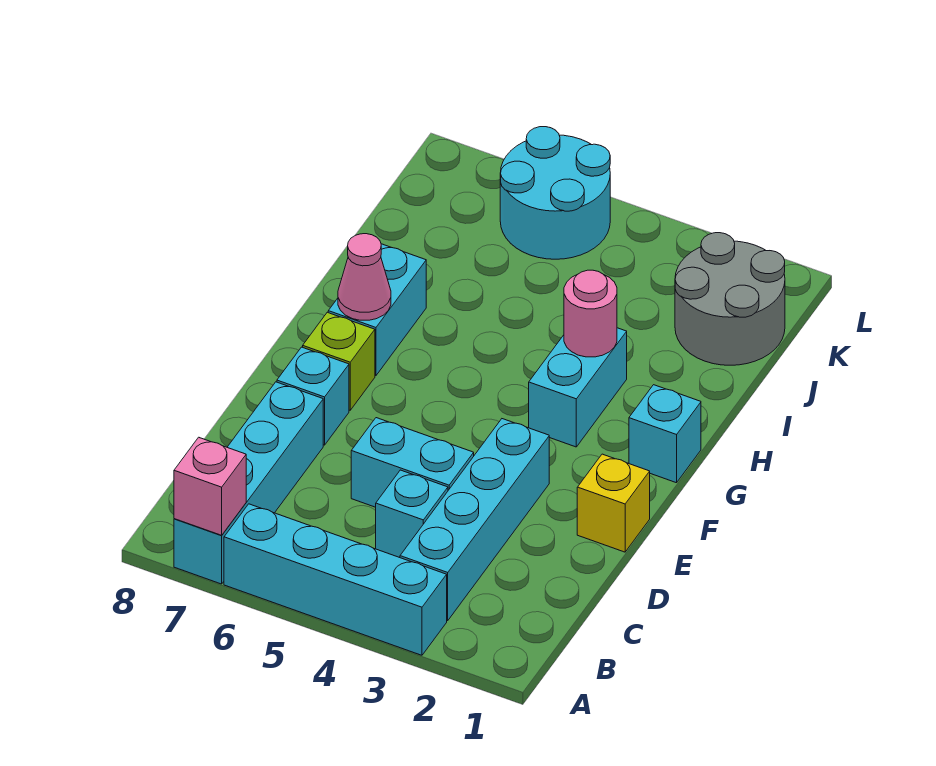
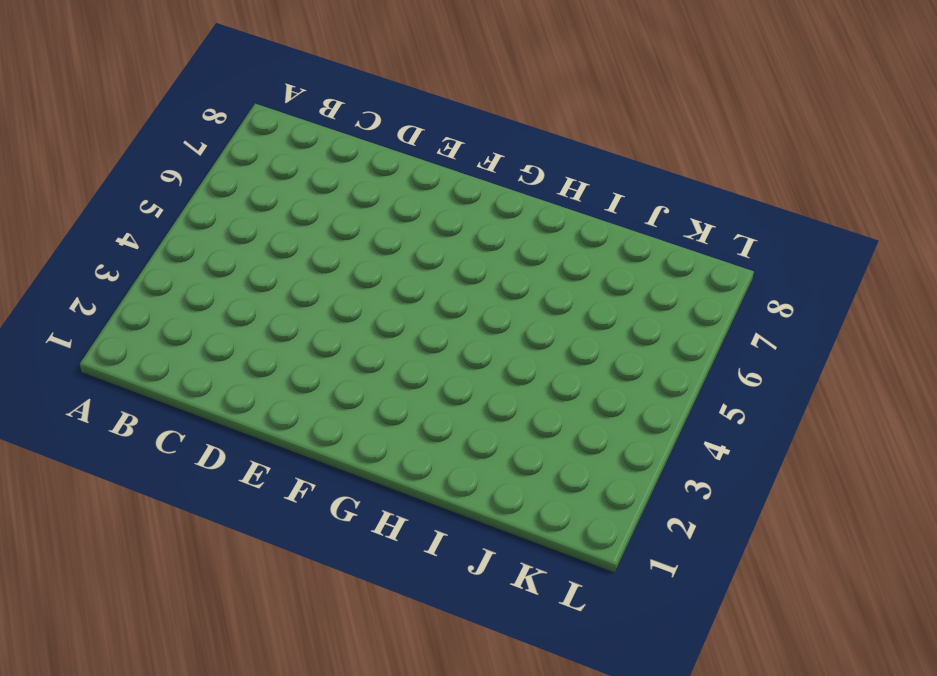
none -> cyan brick A3:A6 level 1
none -> cyan brick A7:D7 level 1
none -> cyan brick B3:E3 level 1

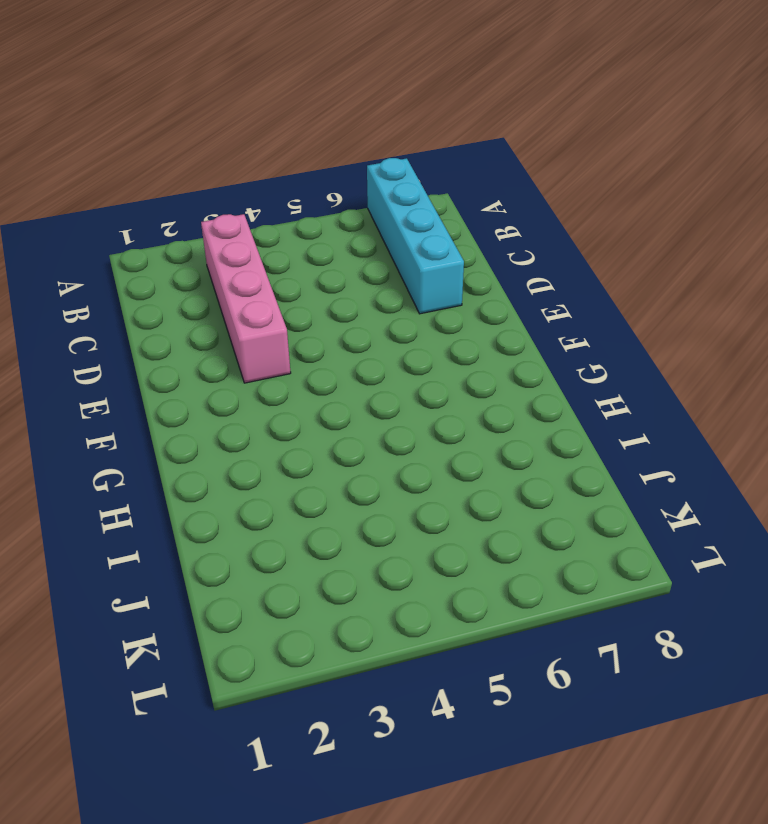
pink brick B3:E3 level 1 -> cyan brick B3:E3 level 1
none -> cyan brick A3:A6 level 1
none -> cyan brick C4 level 1
none -> cyan brick D4:D5 level 1

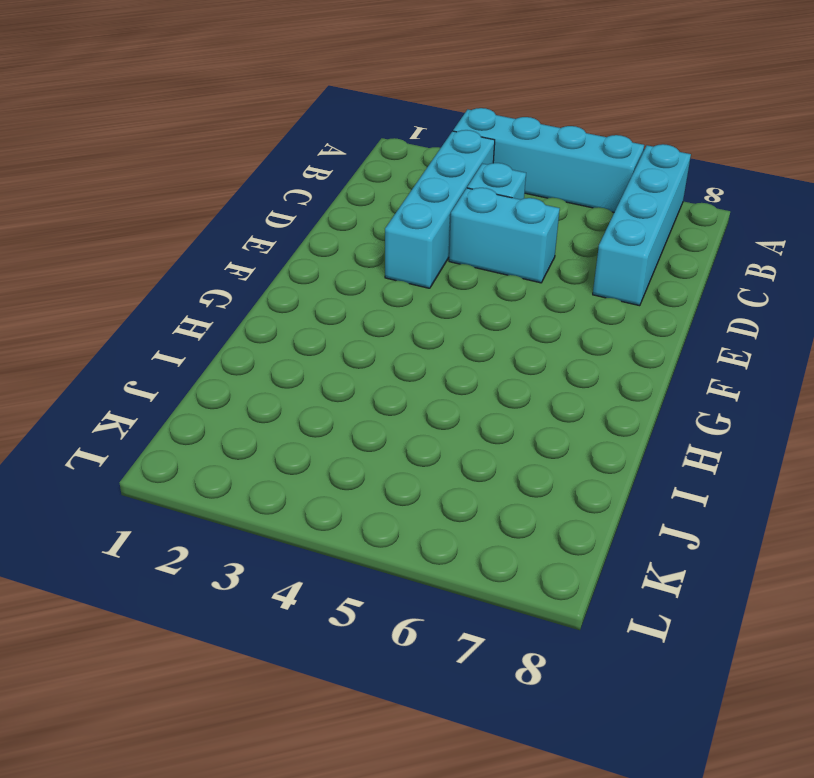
none -> yellow brick E1 level 1
none -> cyan brick E7 level 1
none -> lime brick F7 level 1

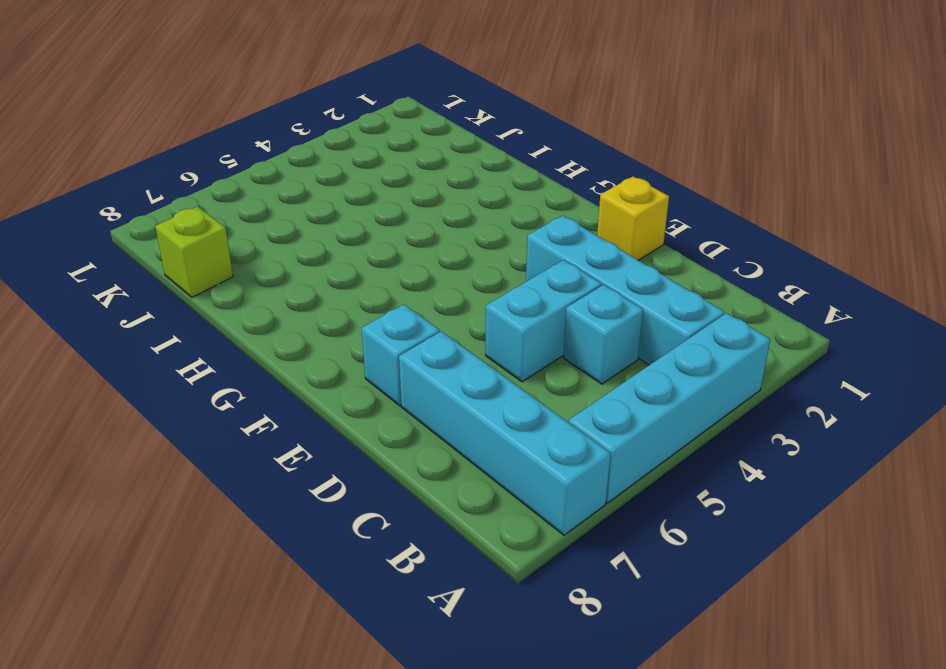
lime brick J8 level 1 -> lime brick F7 level 1
none -> cyan brick G1 level 1
none -> cyan brick G3:H3 level 1
none -> cyan brick G7:H7 level 1

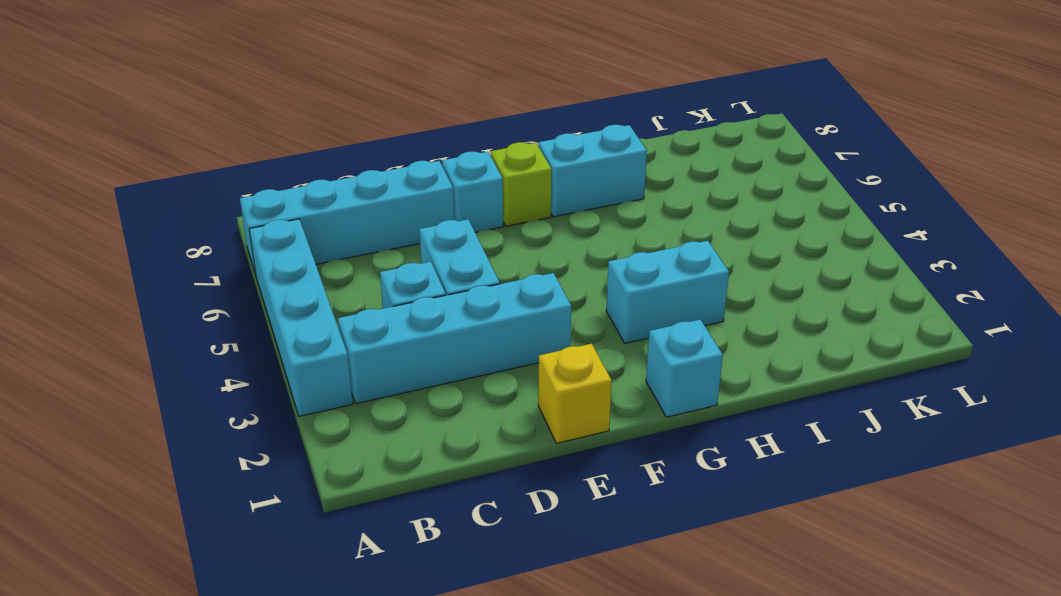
none -> grey round brick J1:K2 level 1
none -> cyan round brick K5:L6 level 1
none -> pink brick A7 level 2

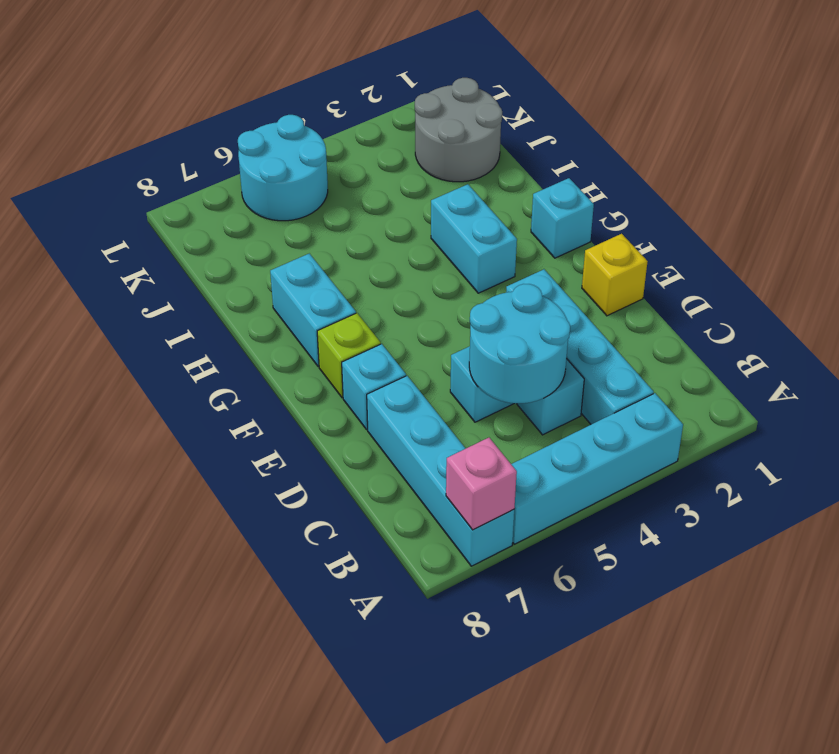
cyan round brick C4:D5 level 2 -> none
none -> pink cone G7 level 2
none -> pink round brick H3 level 2

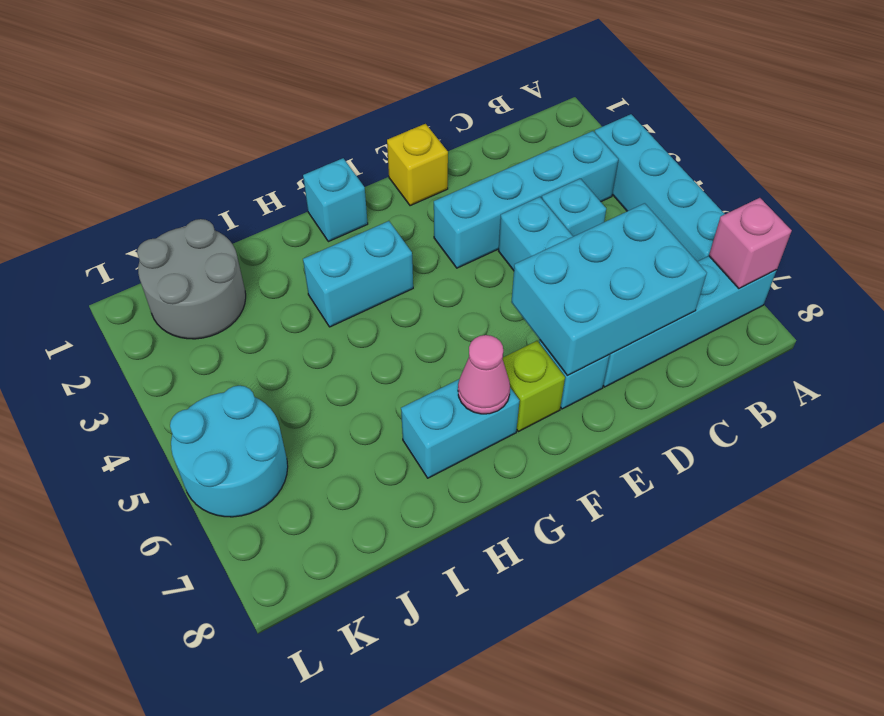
cyan brick C6:E7 level 2 -> none
none -> pink round brick H3 level 2

